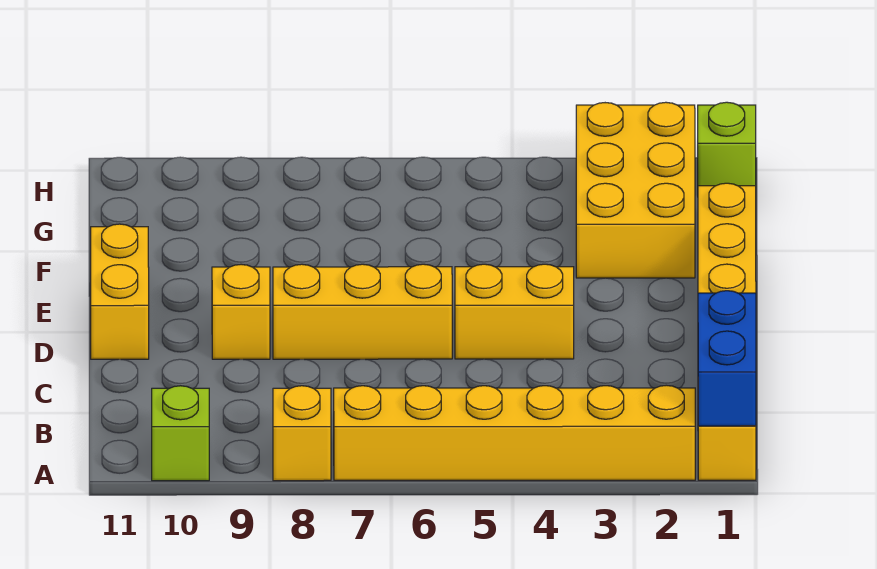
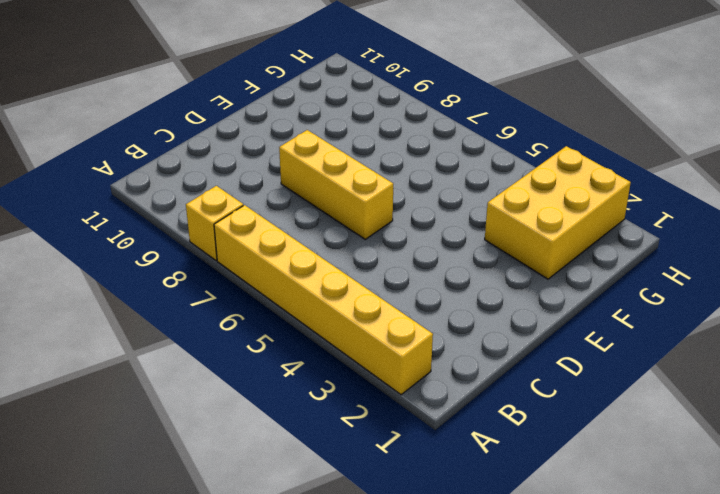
none -> yellow brick A1:F1 level 1
none -> lime brick A10 level 1

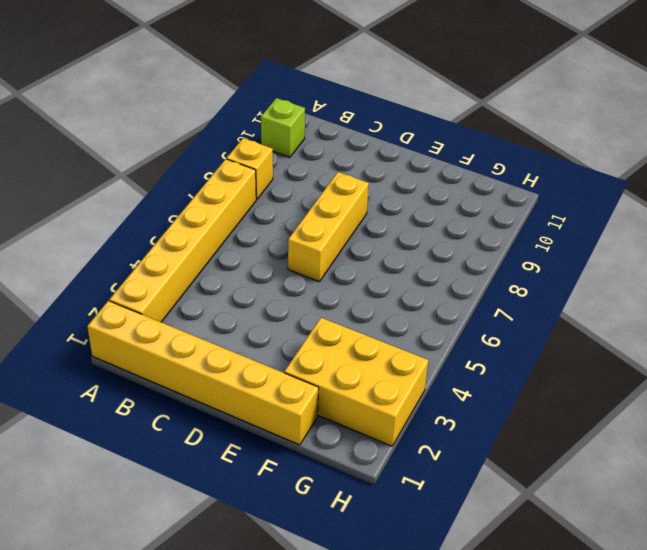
none -> yellow brick D4:D5 level 1
none -> yellow brick D9 level 1

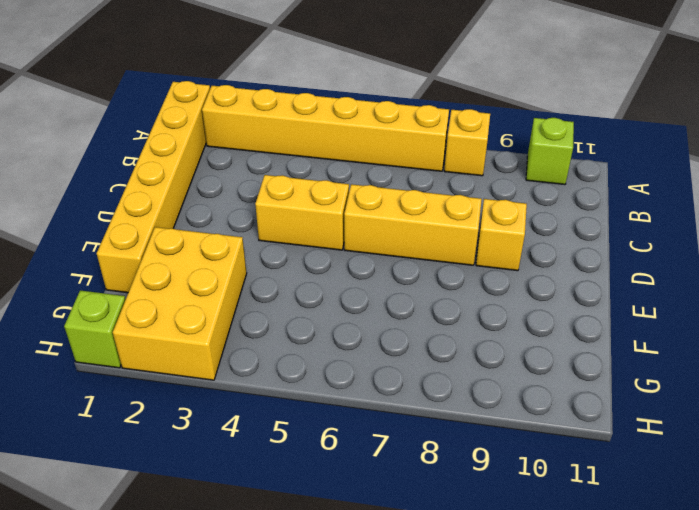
none -> yellow brick D11:E11 level 1
none -> blue brick A1:B1 level 2

